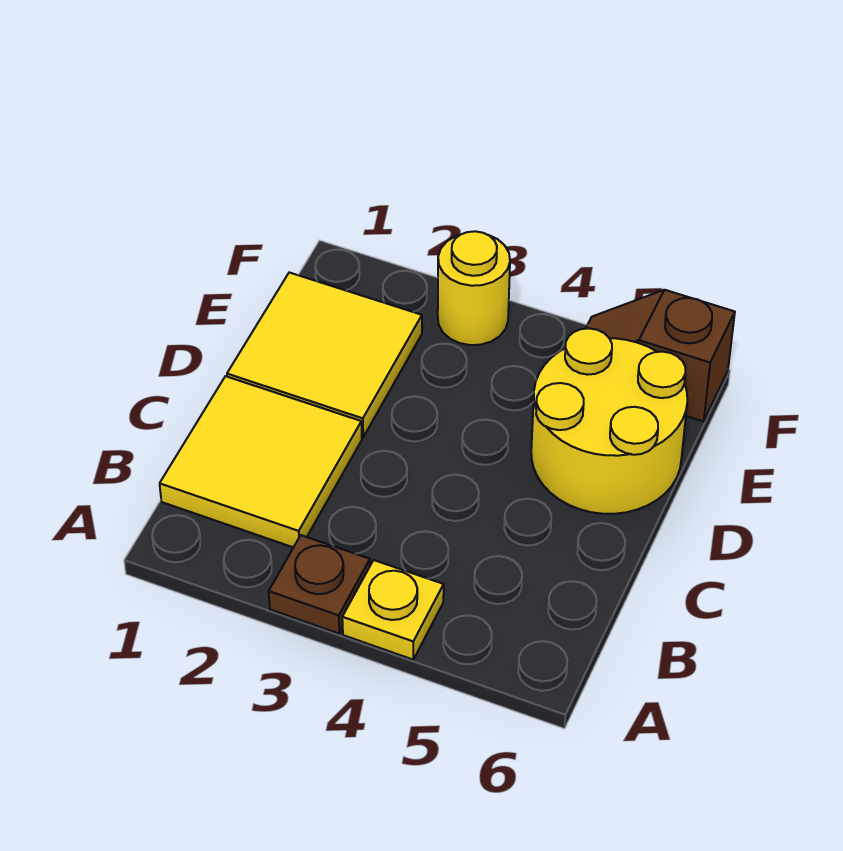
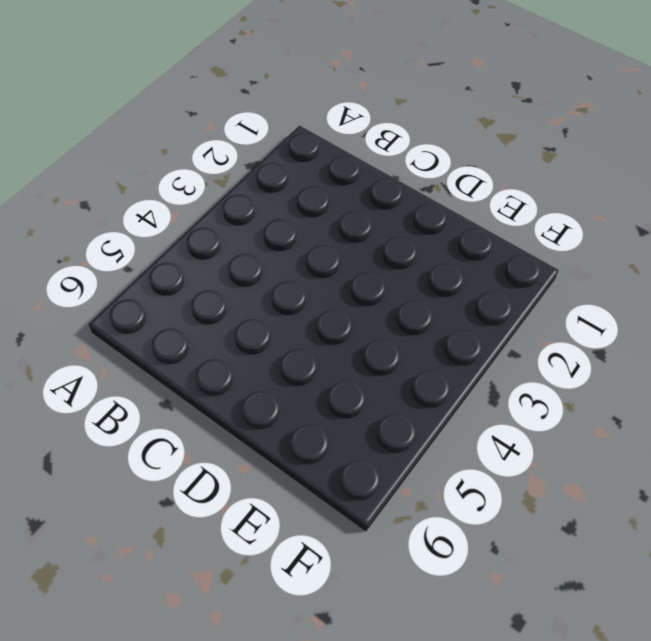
none -> brown plate A3 level 1
none -> yellow plate A4 level 1

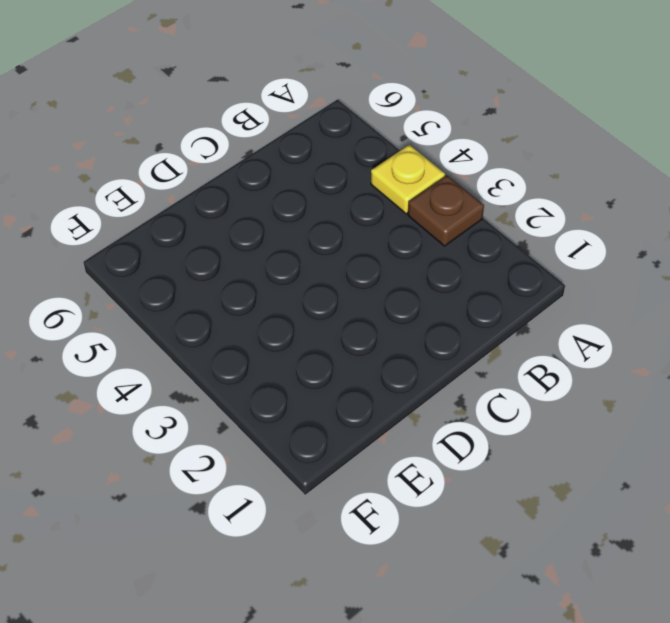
none -> yellow tile B1:C2 level 1
none -> yellow tile D1:E2 level 1

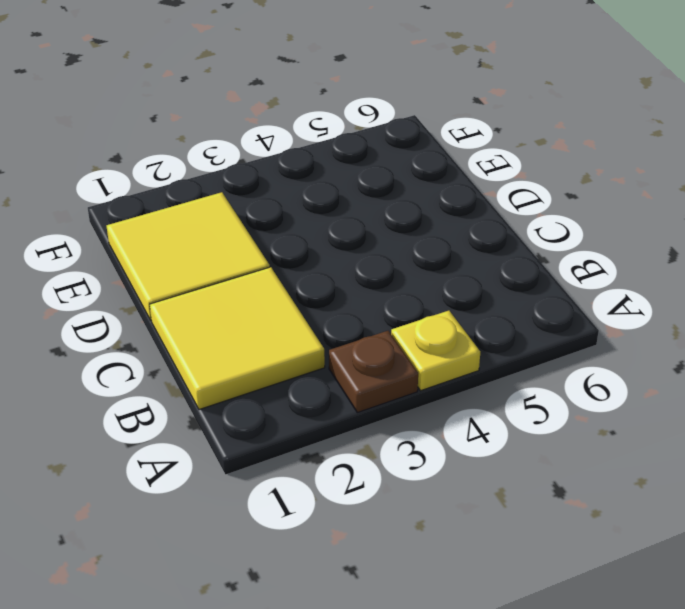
none -> yellow round brick D5:E6 level 1
none -> yellow round brick F3 level 1

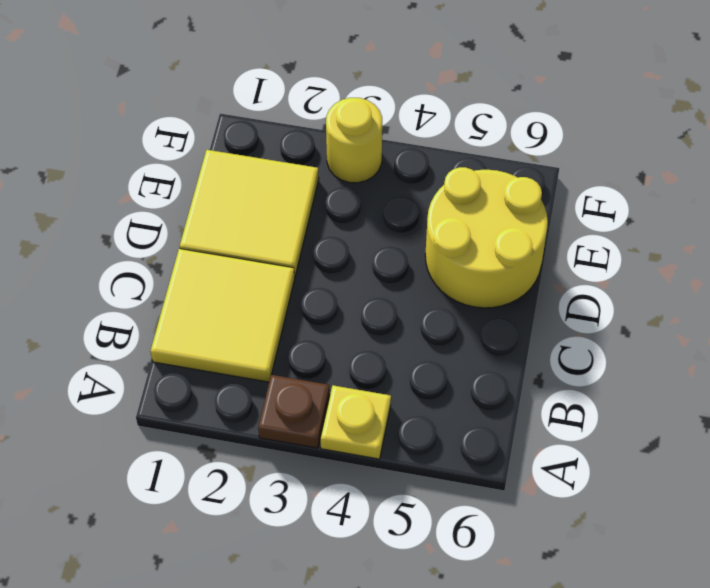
none -> brown slope F5:F6 level 1 top 6

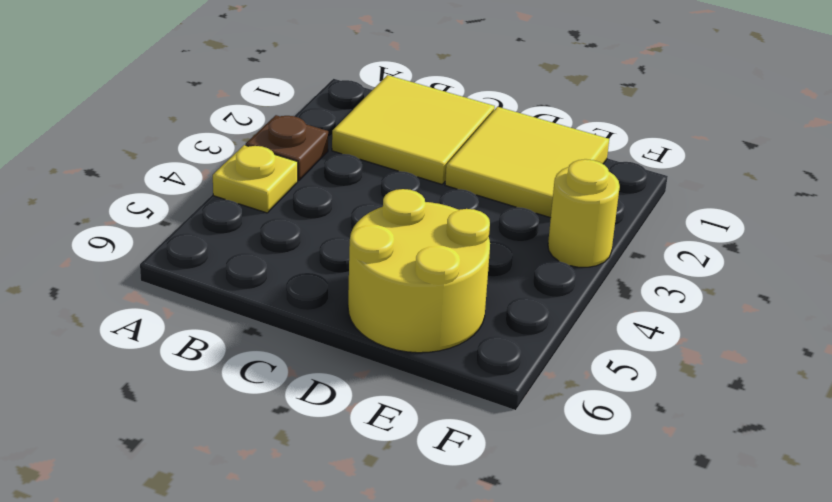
none -> brown slope F5:F6 level 1 top 6

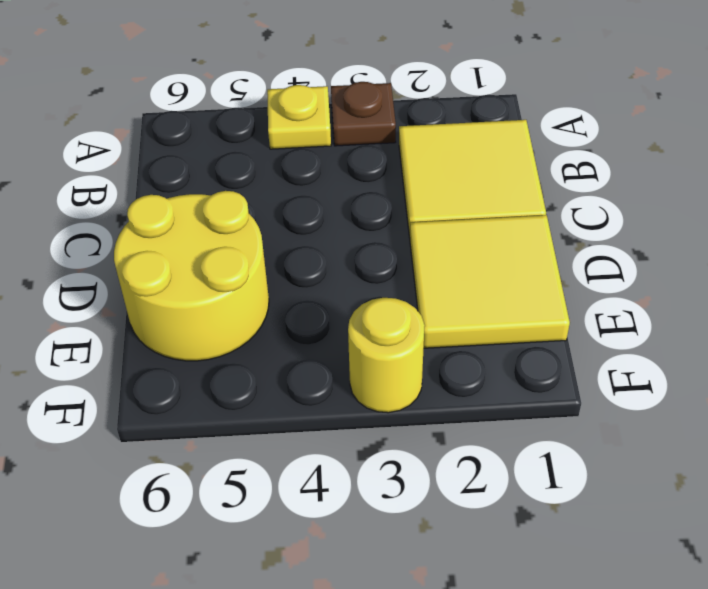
none -> brown slope F5:F6 level 1 top 6

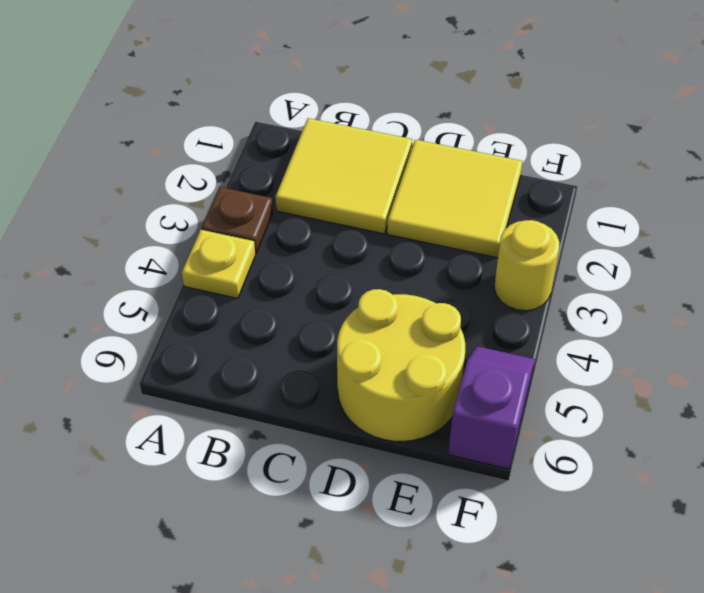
purple slope F5:F6 level 1 top 6 -> brown slope F5:F6 level 1 top 6

